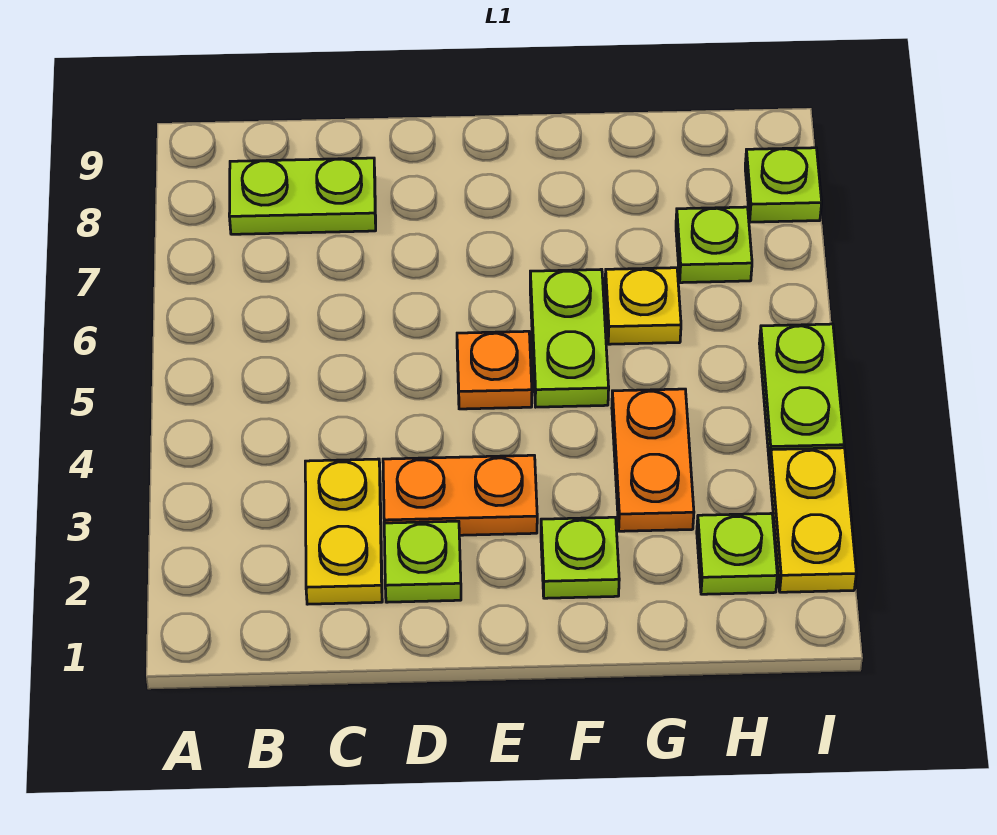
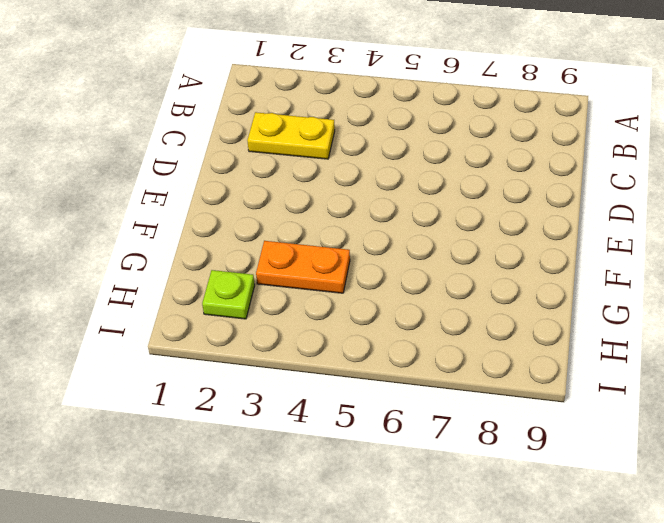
none -> lime plate B8:C8 level 1
none -> lime plate D2 level 1
none -> orange plate D3:E3 level 1

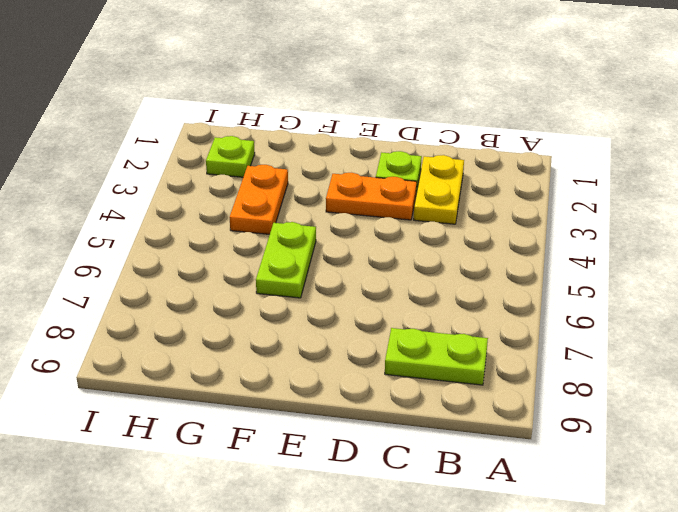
none -> orange plate E5 level 1
none -> lime plate F2 level 1
none -> yellow plate G6 level 1

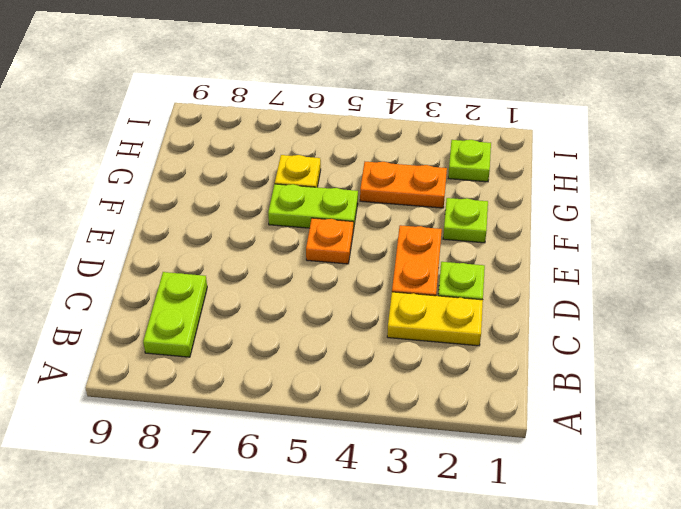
none -> lime plate H7 level 1
none -> yellow plate I2:I3 level 1
none -> lime plate I4:I5 level 1

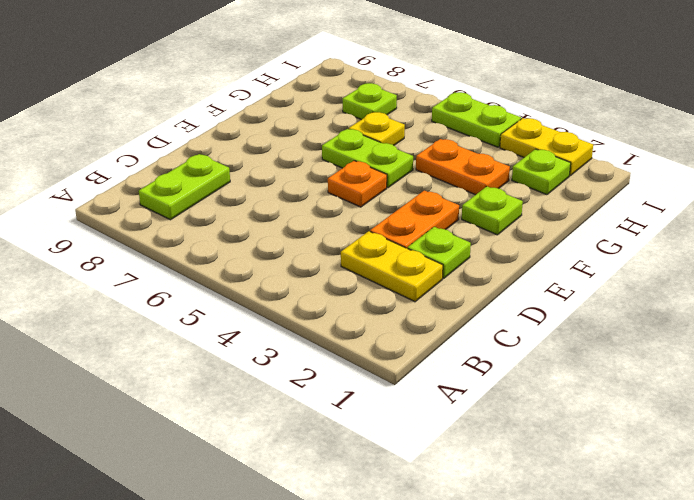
none -> lime plate I8 level 1

